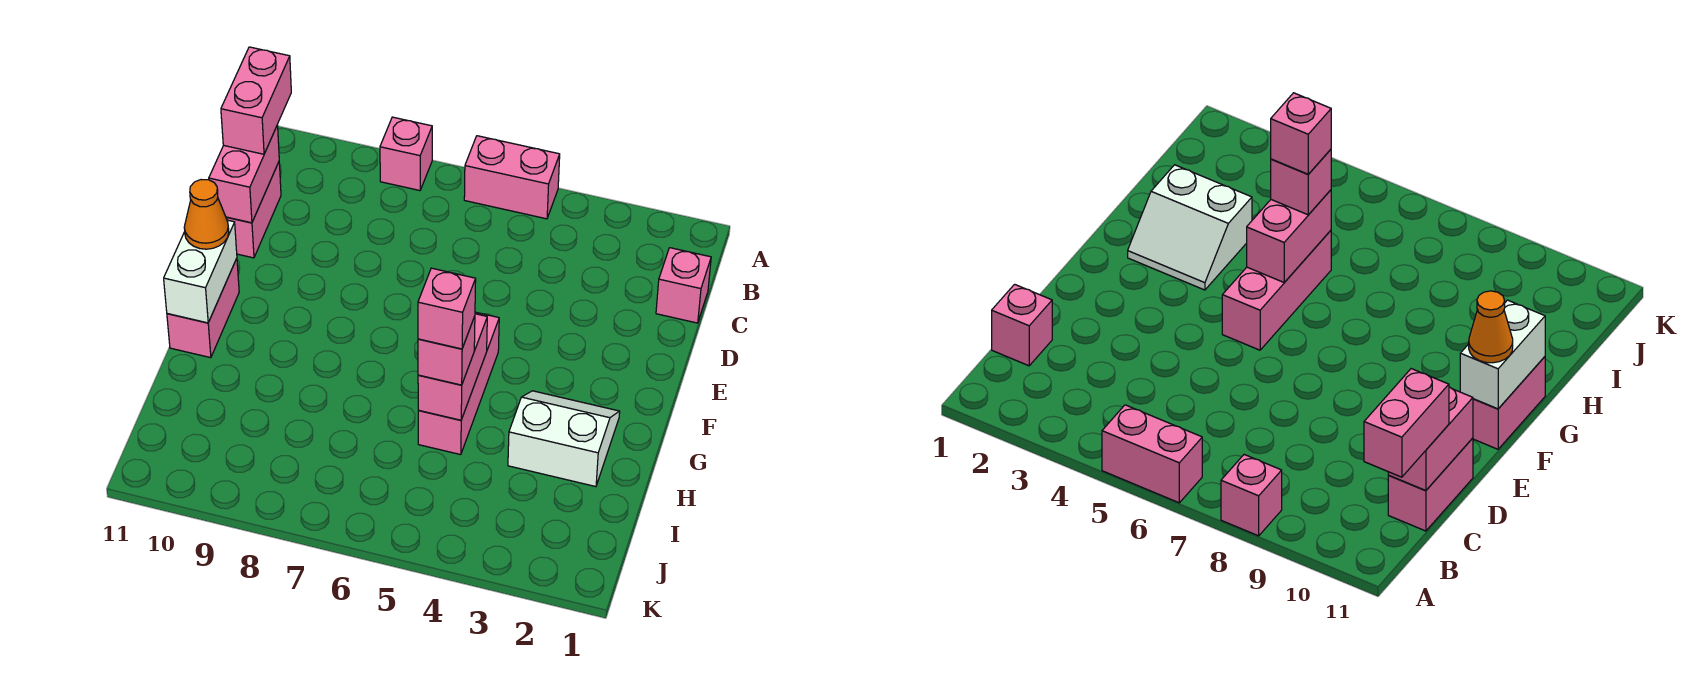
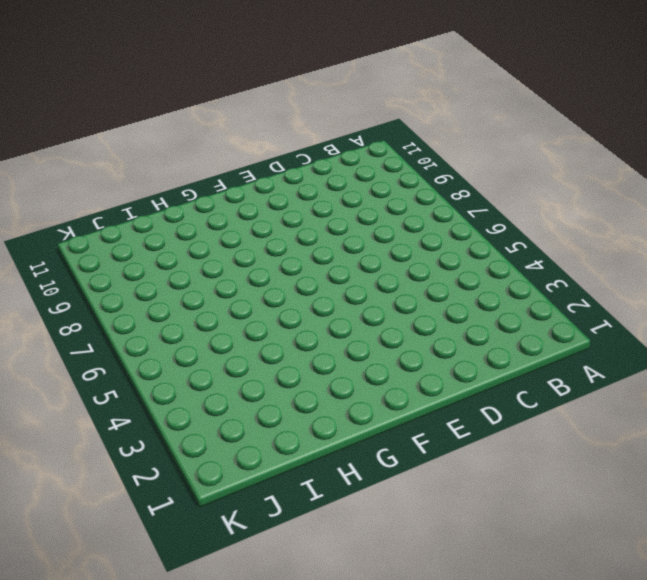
none -> pink brick A5:A6 level 1
none -> pink brick A8 level 1
none -> pink brick C1 level 1

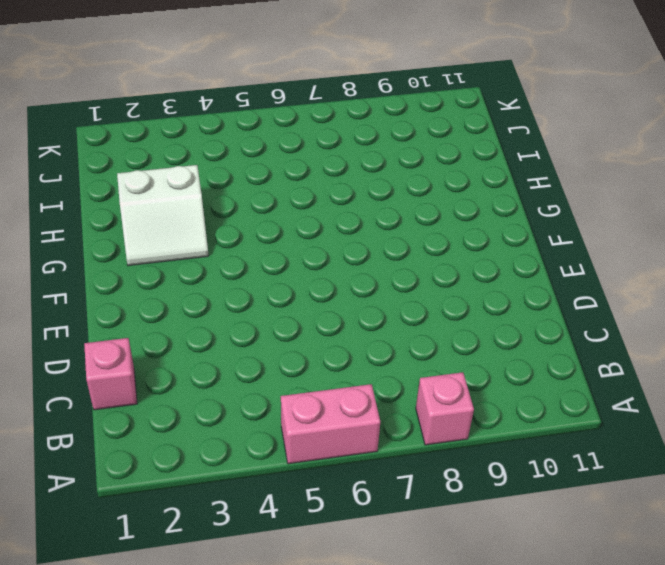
none -> pink brick C11:D11 level 1
none -> pink brick F5:H5 level 1
none -> pink brick F11:G11 level 1

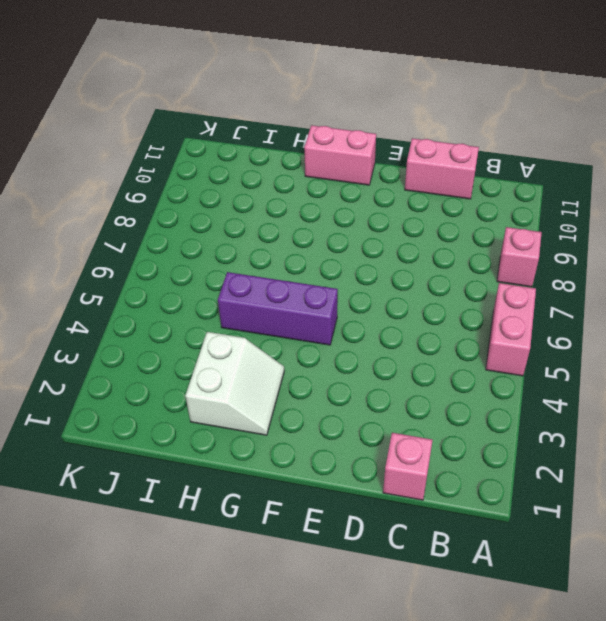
purple brick F5:H5 level 1 -> pink brick F5:H5 level 1
none -> pink brick C11:D11 level 2
none -> white brick F11:G11 level 2
none -> pink brick G5:H5 level 2

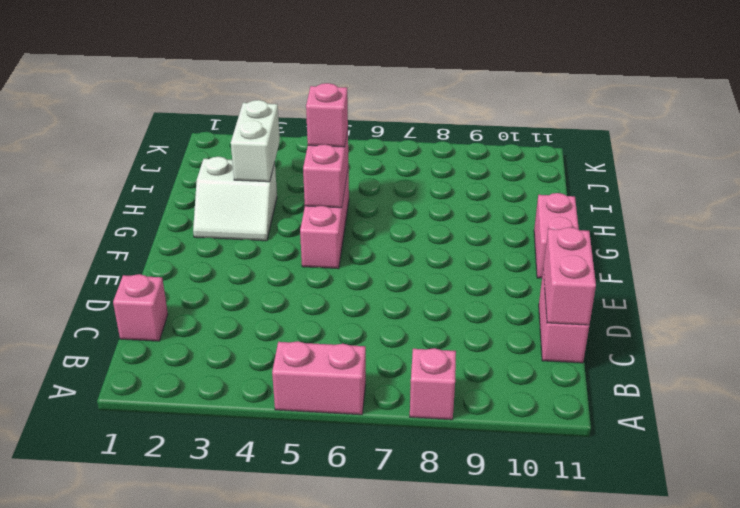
white brick H3:I3 level 2 -> white brick F11:G11 level 2
none -> pink brick B11:C11 level 3
none -> orange cone F11 level 3
none -> pink brick H5 level 4

